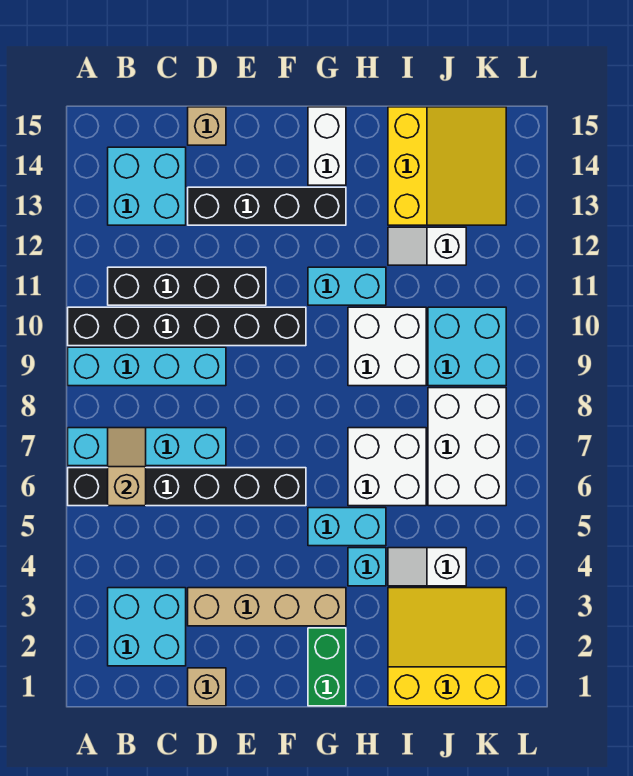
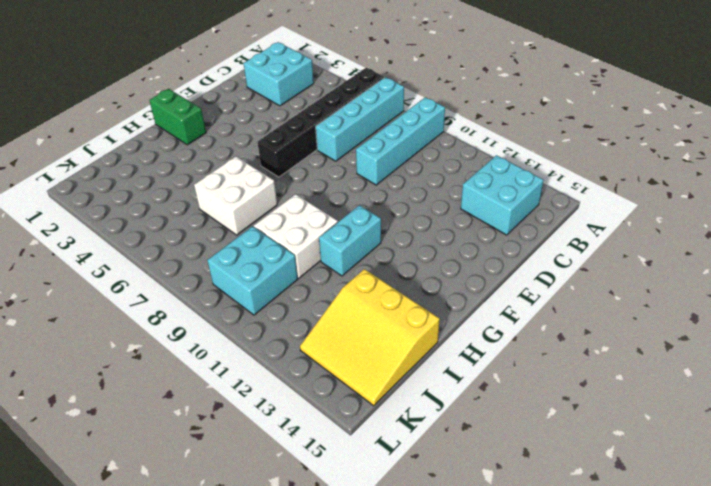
none -> black brick A10:F10 level 1
none -> black brick B11:E11 level 1
none -> tan brick D1 level 1

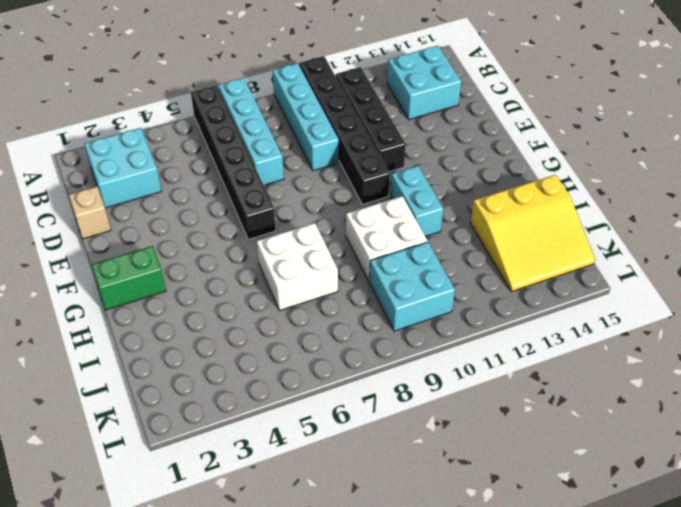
none -> tan brick D3:G3 level 1
none -> black brick D13:G13 level 1
none -> tan brick D15 level 1

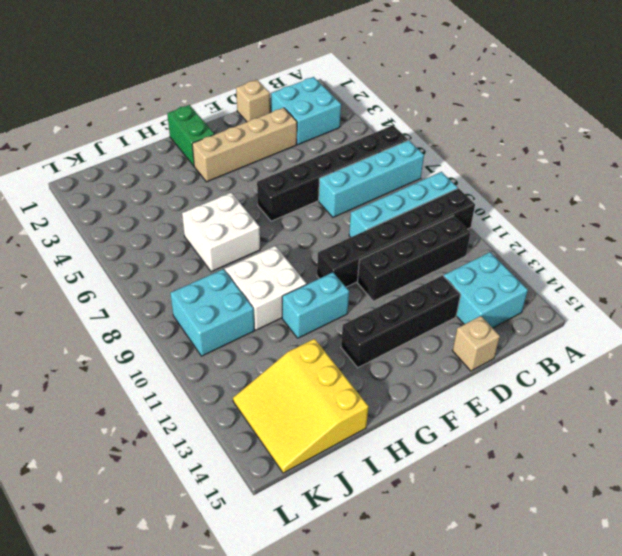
none -> cyan brick G5:H5 level 1
none -> white brick G14:G15 level 1
none -> cyan brick H4 level 1

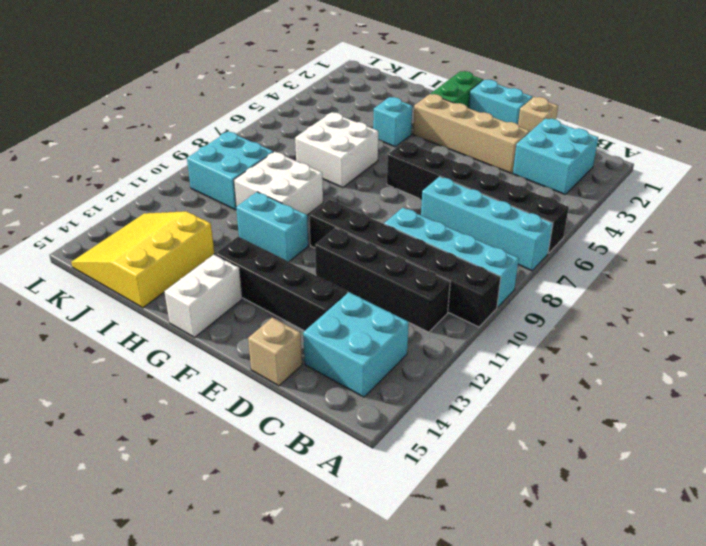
cyan brick E1:F1 level 1 -> cyan brick G5:H5 level 1
none -> yellow slope I1:K3 level 1 top 1
none -> white slope I4:J4 level 1 top J
none -> white slope I12:J12 level 1 top J

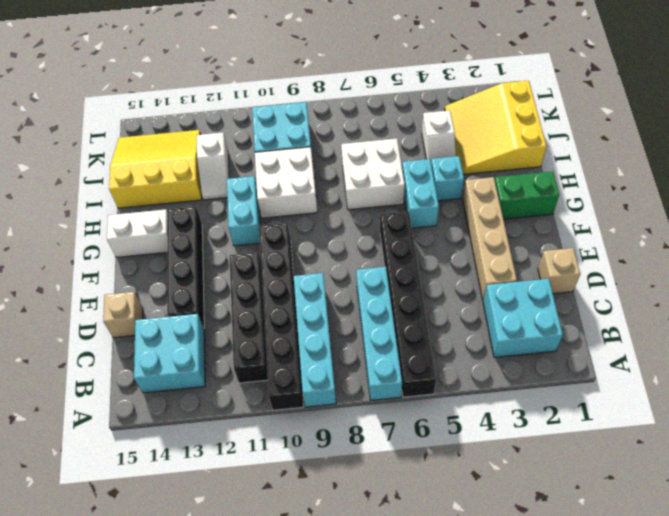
none -> white brick J6:K8 level 1
none -> tan slope B6:B7 level 2 top 6

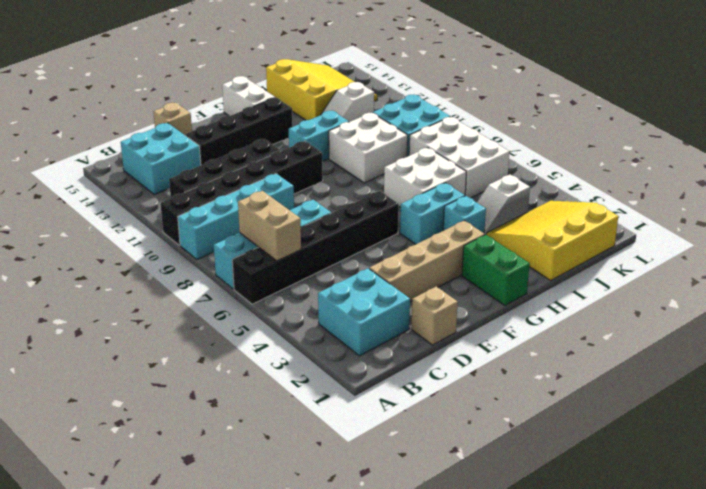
tan brick B6:B7 level 2 -> tan slope B6:B7 level 2 top 6

